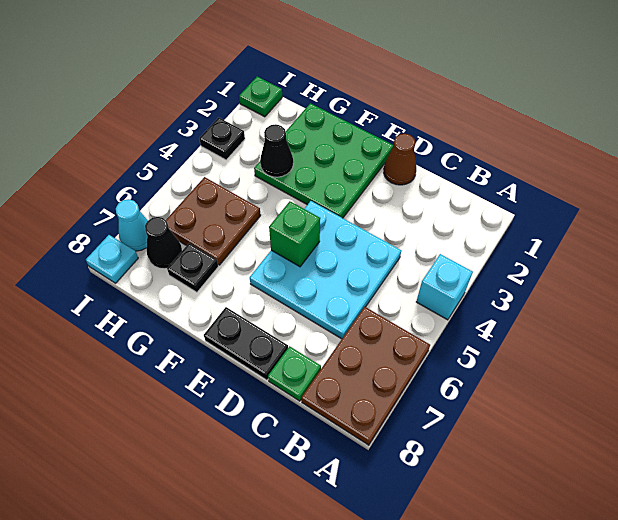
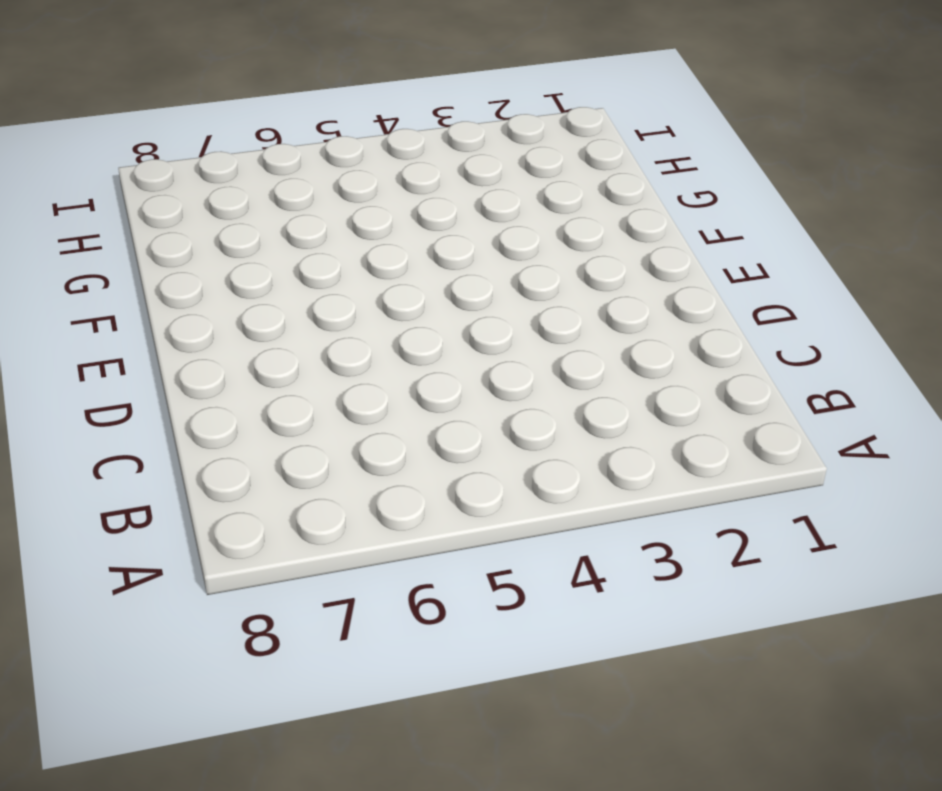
none -> cyan brick A4 level 1
none -> brown plate A6:B8 level 1
none -> cyan plate C4:E6 level 1

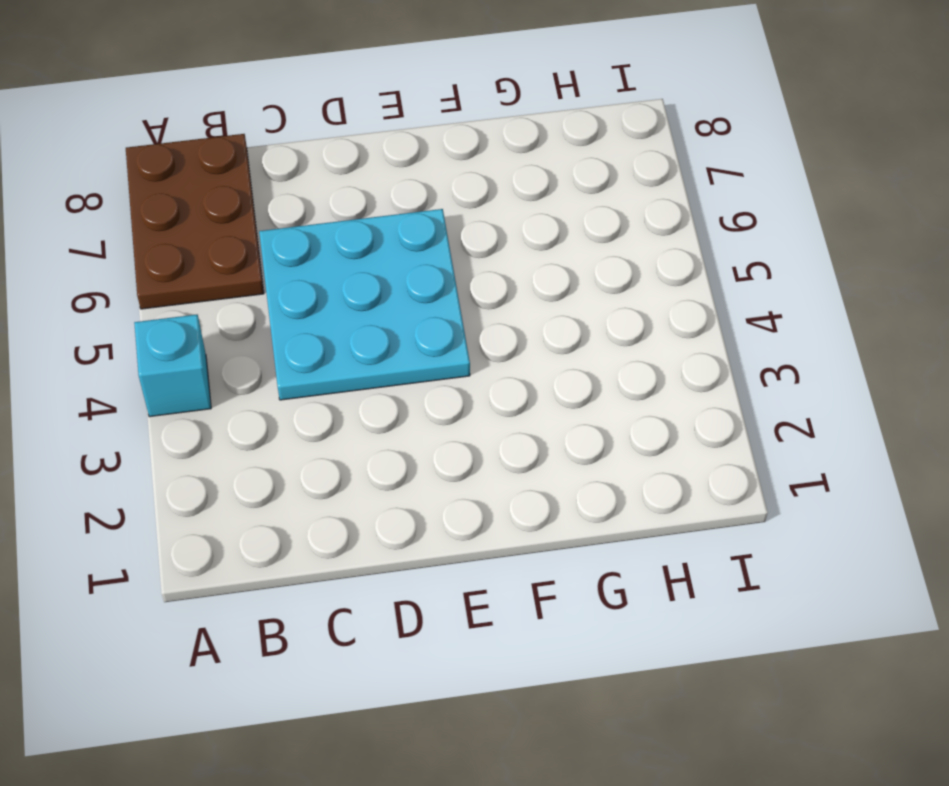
none -> green plate C8 level 1
none -> brown cone D1 level 1
none -> black plate D8:E8 level 1

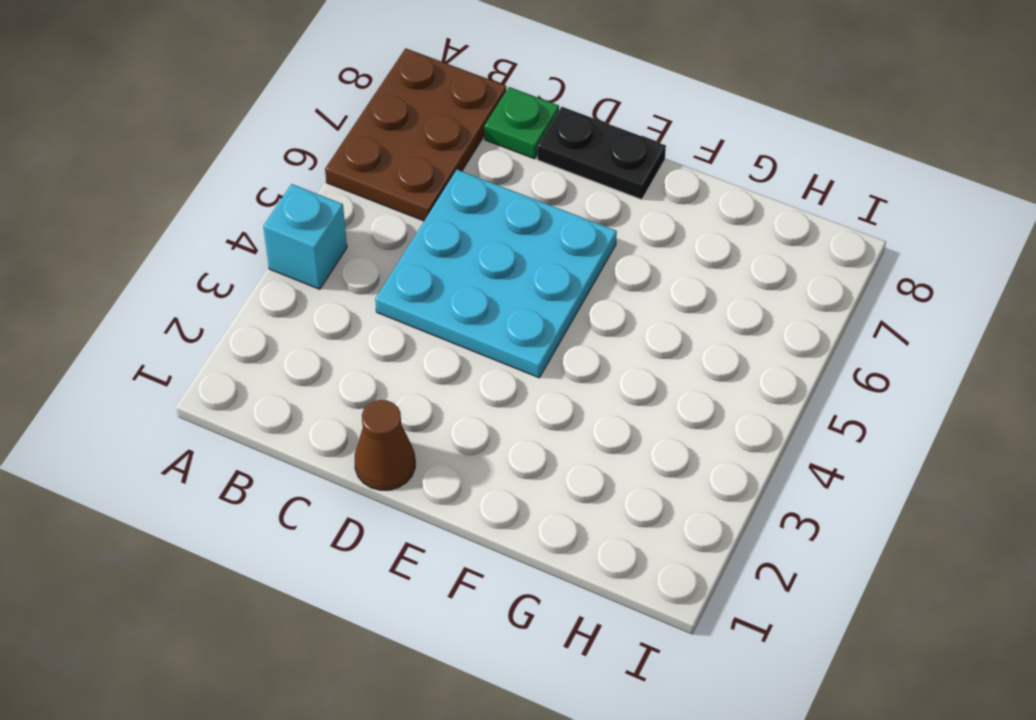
none -> green plate E1:G3 level 1
none -> brown plate G5:H6 level 1
none -> black plate G7 level 1

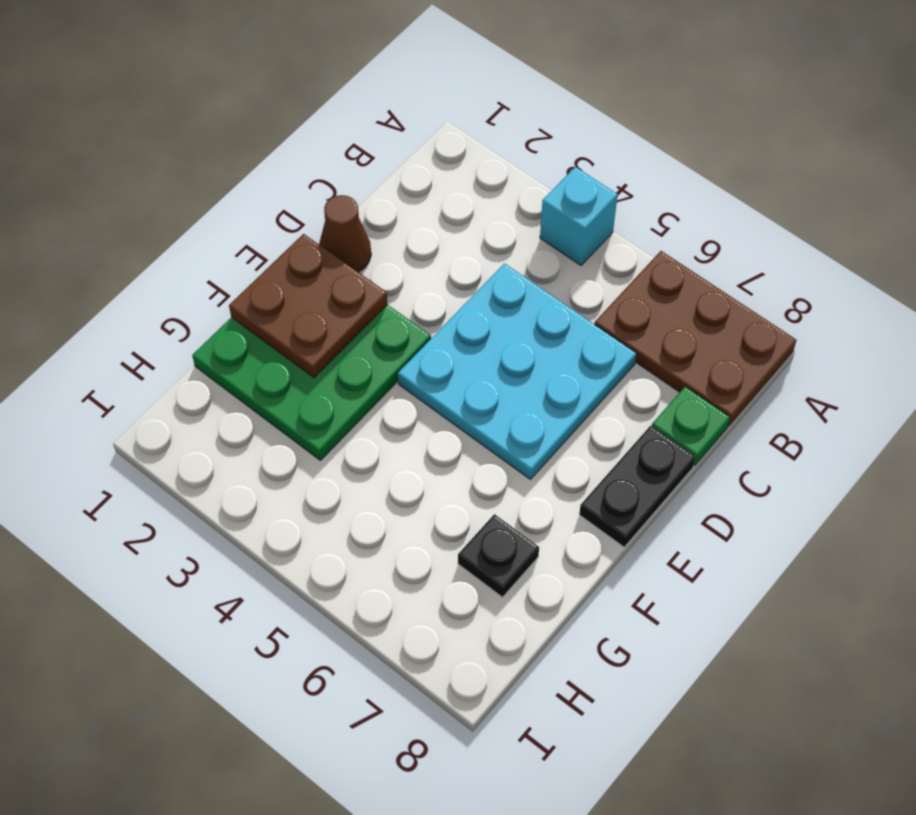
brown plate E1:F2 level 2 -> brown plate G5:H6 level 1
none -> black cone H7 level 1
none -> green plate I1 level 1
none -> black plate I3 level 1

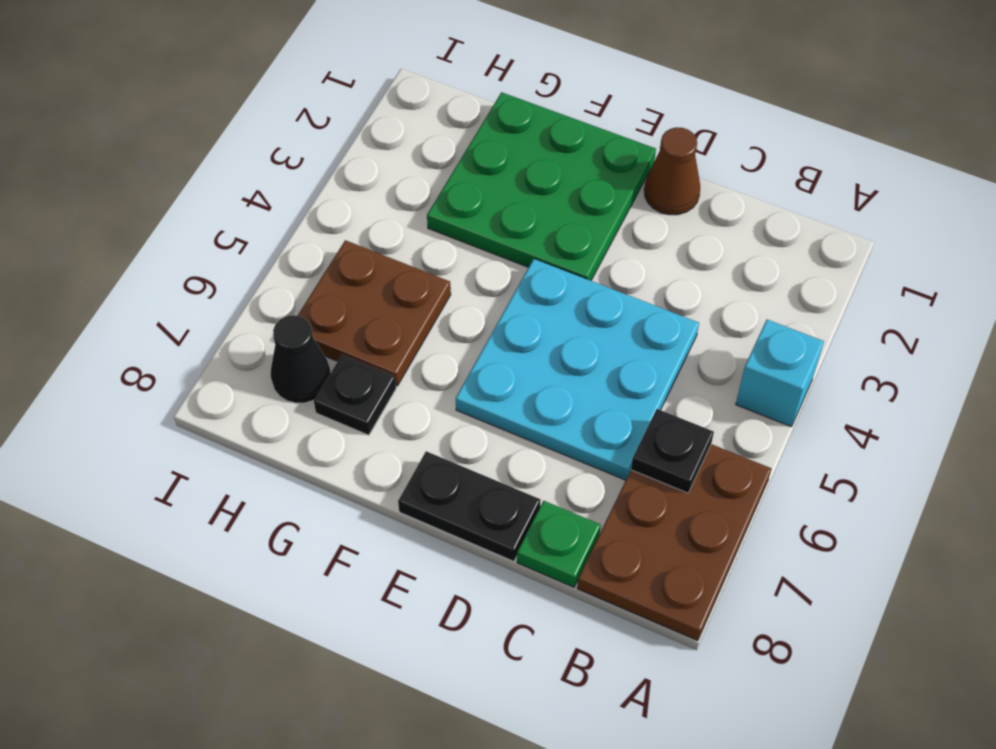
black plate B6 level 2 -> black plate I3 level 1
none -> green plate I1 level 1
none -> cyan cone I7 level 1
none -> cyan plate I8 level 1

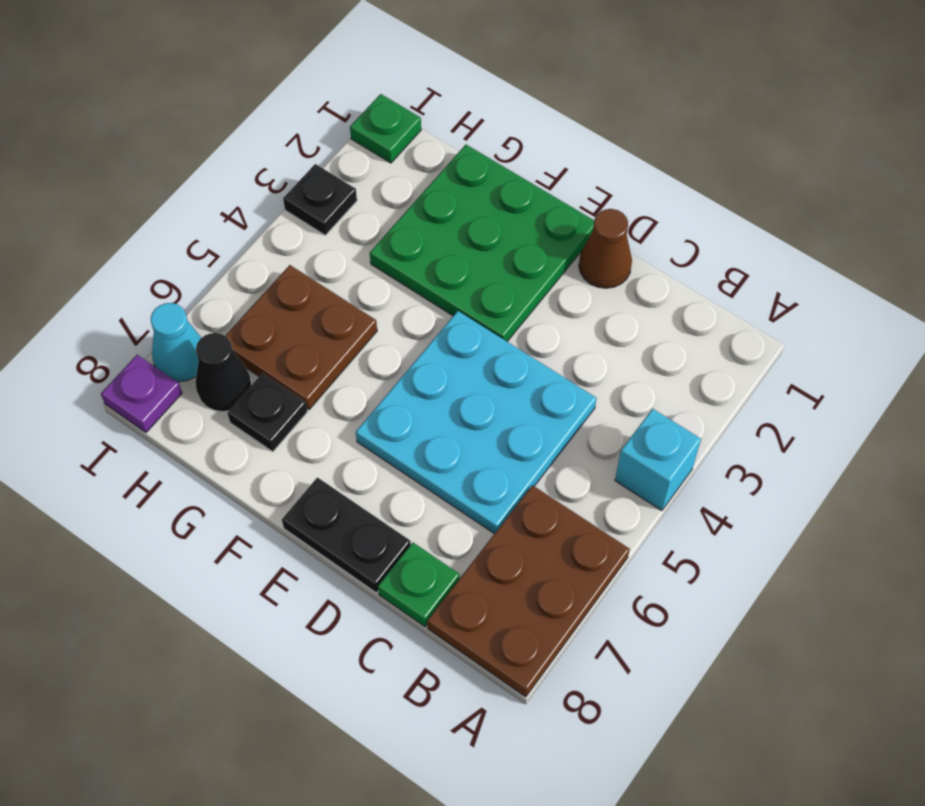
purple plate I8 level 1 -> cyan plate I8 level 1
none -> green brick E5 level 2
none -> black cone G3 level 2

